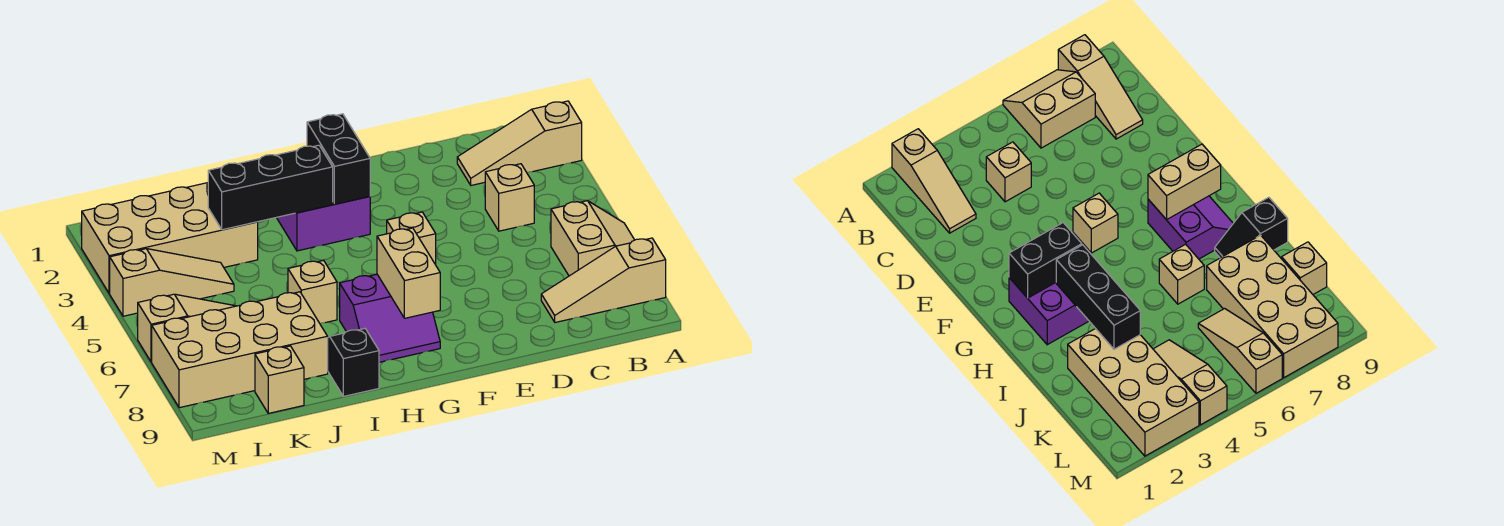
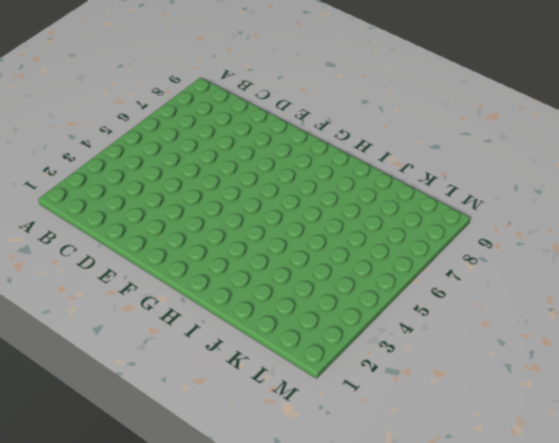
none -> tan slope A2:C2 level 1 top A
none -> tan slope A6:B7 level 1 top B
none -> tan slope A8:C8 level 1 top A

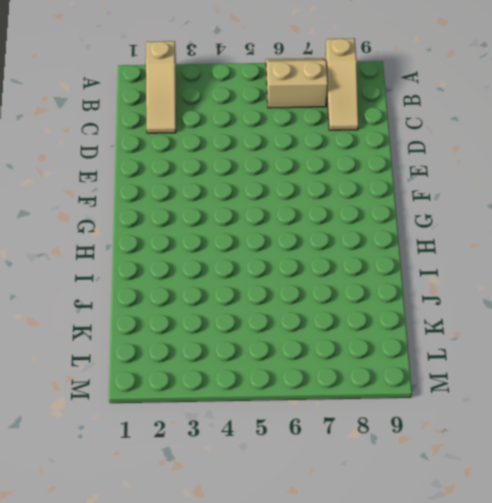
none -> tan brick C4 level 1
none -> tan brick F5 level 1
none -> purple brick G2:H3 level 1

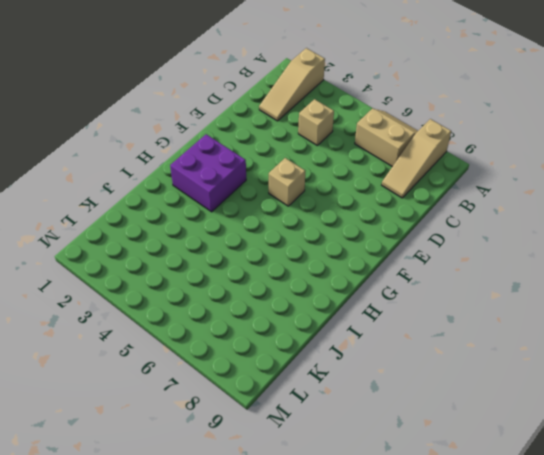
none -> purple slope G7:H8 level 1 top 7
none -> tan brick I6 level 1
none -> black slope I8:I9 level 1 top 9

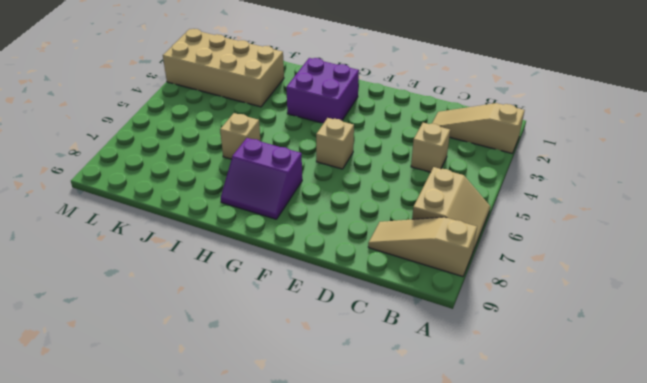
none -> black slope I8:I9 level 1 top 9
none -> tan brick J7:M8 level 1
none -> tan slope K4:M4 level 1 top M

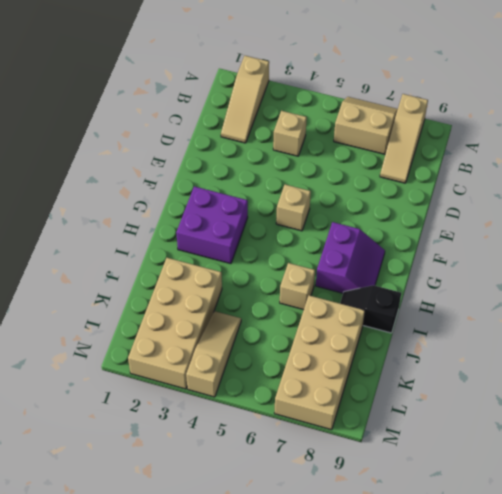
none -> tan slope K6:M6 level 1 top M
none -> tan brick K9 level 1
none -> black brick G2:G3 level 2

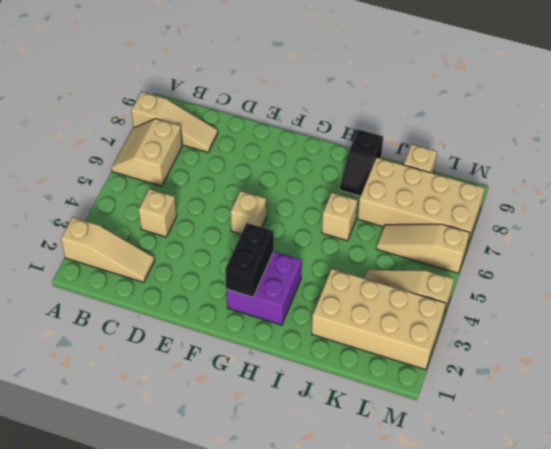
none -> purple slope G7:H8 level 1 top 7
none -> tan brick G7:G8 level 2
none -> black brick H3:J3 level 2

